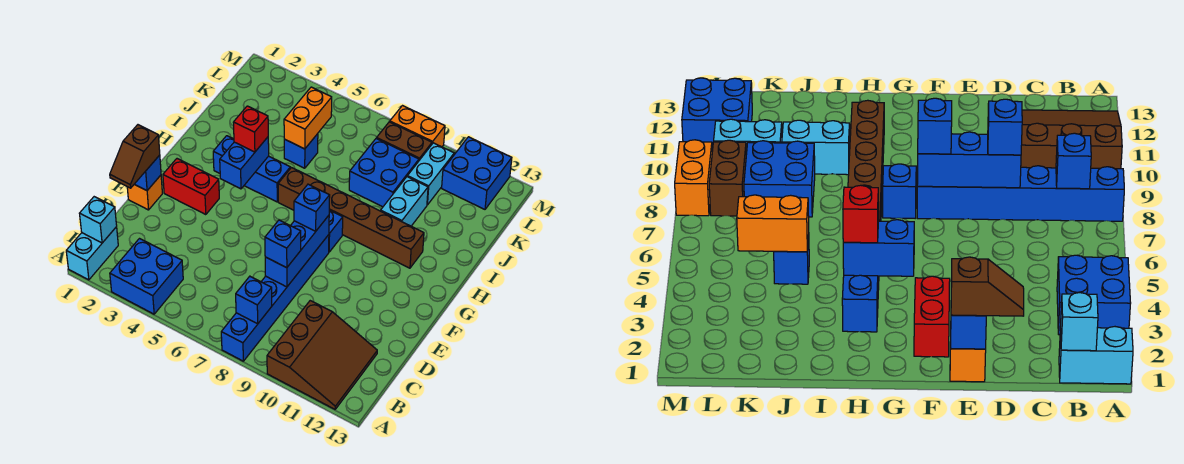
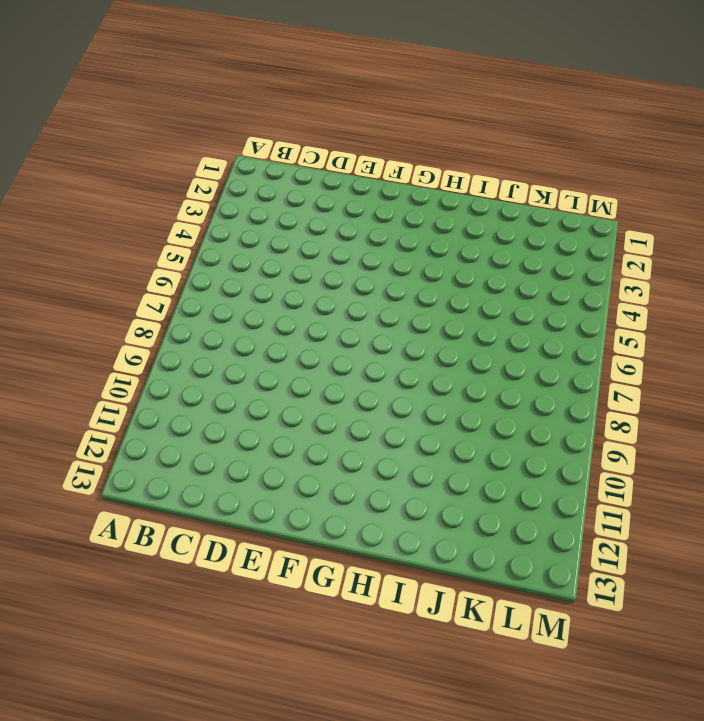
none -> cyan brick A1:B1 level 1
none -> blue brick A3:B4 level 1
none -> blue brick A8:F8 level 1

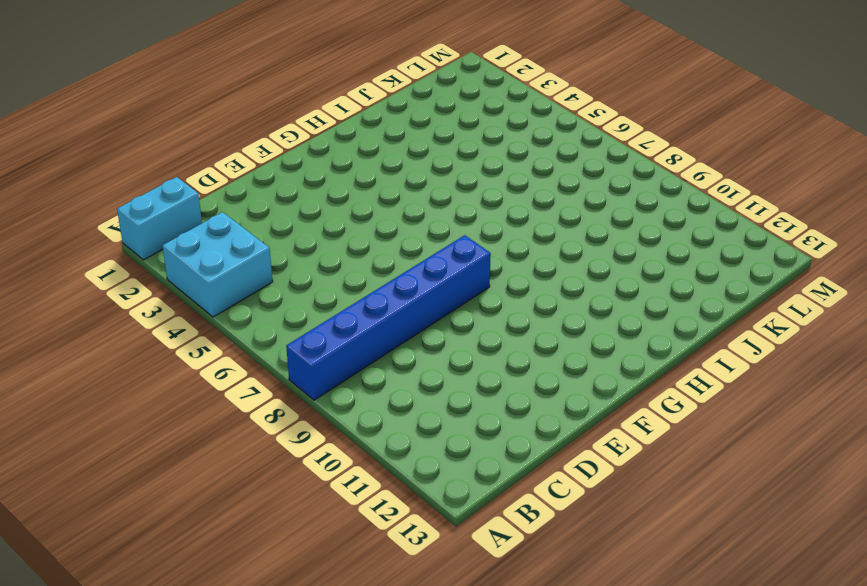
cyan brick A3:B4 level 1 -> blue brick A3:B4 level 1
none -> brown slope A10:C12 level 1 top 10
none -> orange brick E1 level 1
none -> red brick F2:F3 level 1

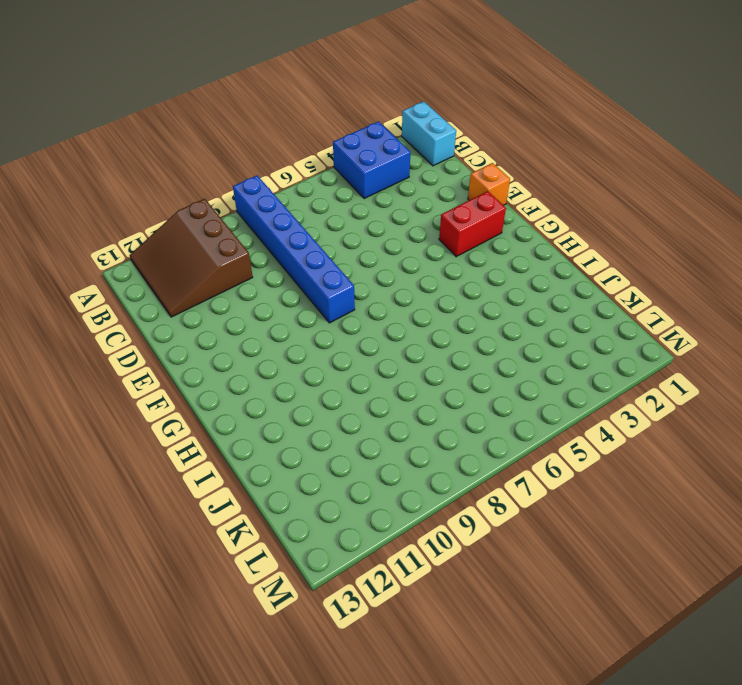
none -> blue brick G8 level 1
none -> blue brick H3:H5 level 1
none -> brown brick H6:H11 level 1

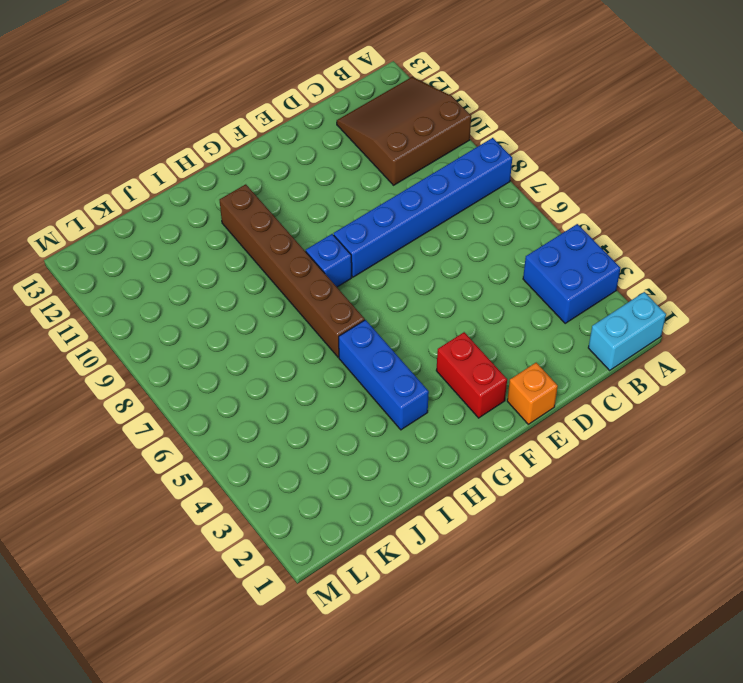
none -> cyan brick I10:J10 level 1
none -> blue brick J5 level 1
none -> blue brick J8:K9 level 1

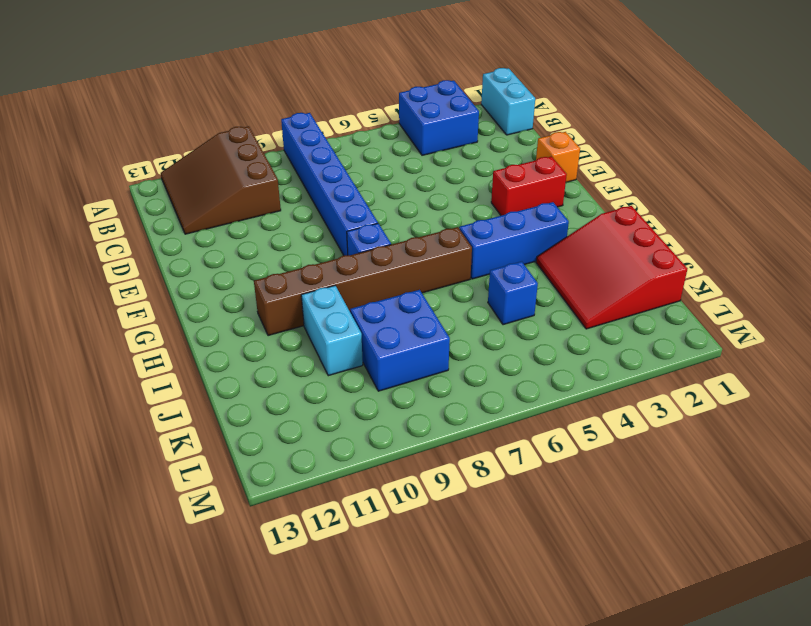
red slope I1:K3 level 1 top 1 -> none
none -> cyan brick K10:L10 level 1
none -> brown brick L8:L9 level 1
none -> blue brick L11:M12 level 1

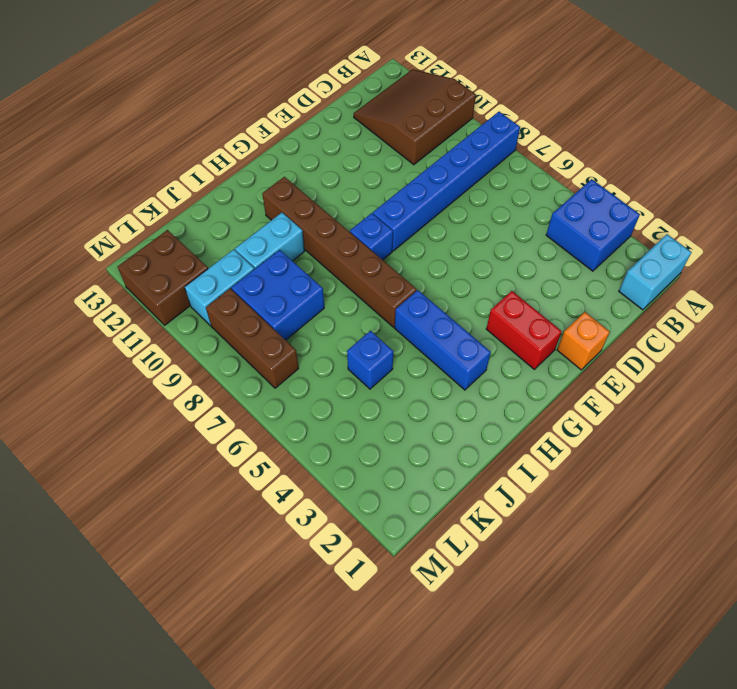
brown brick L7:L9 level 1 -> brown brick L8:L9 level 1
brown brick L11:M12 level 1 -> blue brick L11:M12 level 1
none -> orange brick M8:M9 level 1
none -> cyan brick B1 level 2
none -> blue brick B8 level 2

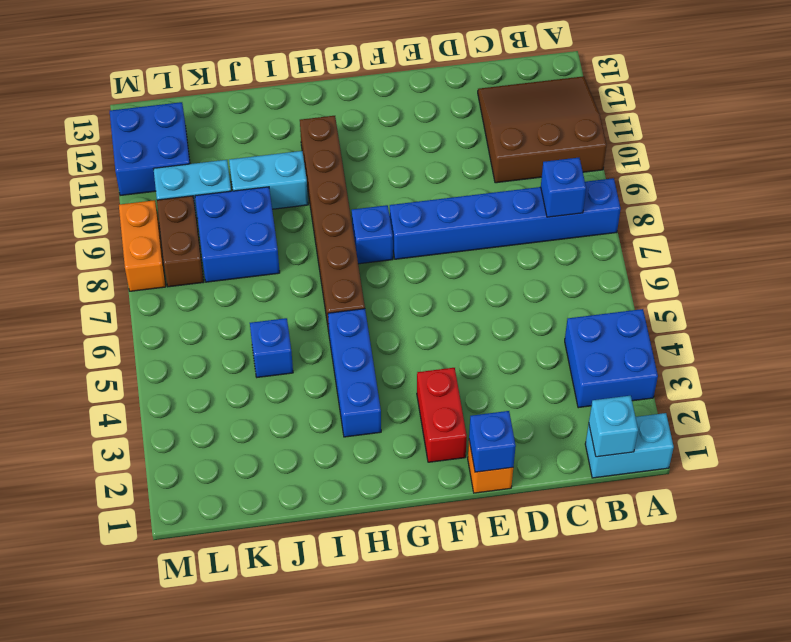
none -> blue brick D8:F8 level 2
none -> blue brick G4:H4 level 2
none -> orange brick J5:K5 level 2

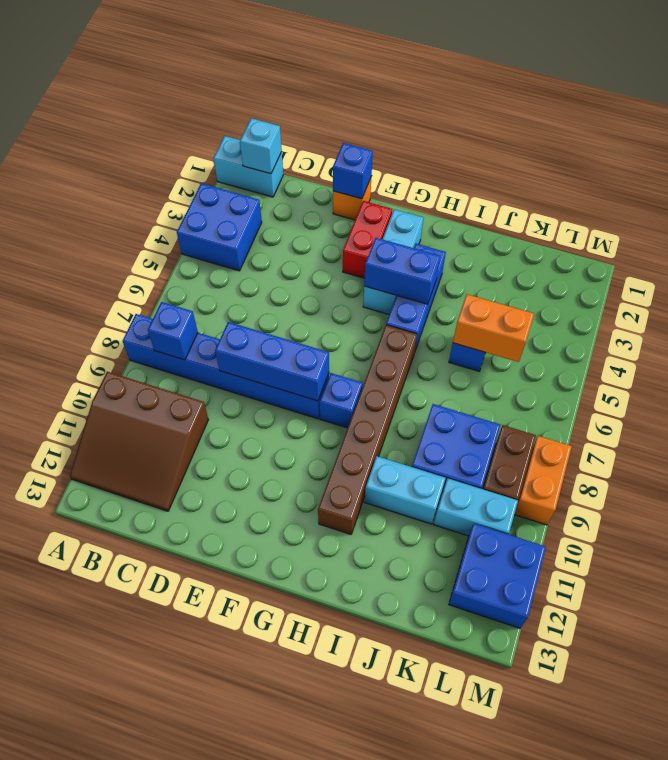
cyan brick G2:G4 level 1 -> none
none -> brown slope D1:E1 level 3 top E
none -> blue brick D8 level 3
none -> blue brick F8 level 3

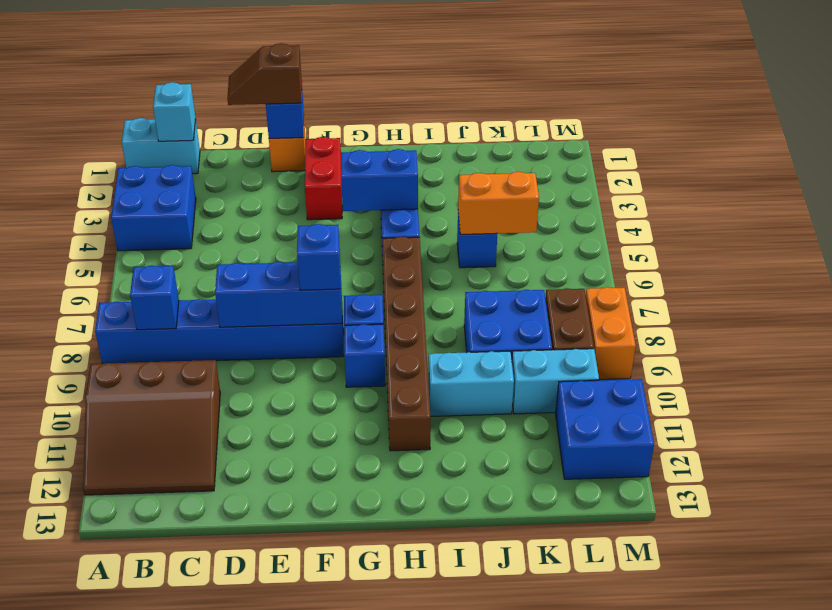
blue brick G9 level 1 -> blue brick D8 level 3
none -> red brick H4 level 3

